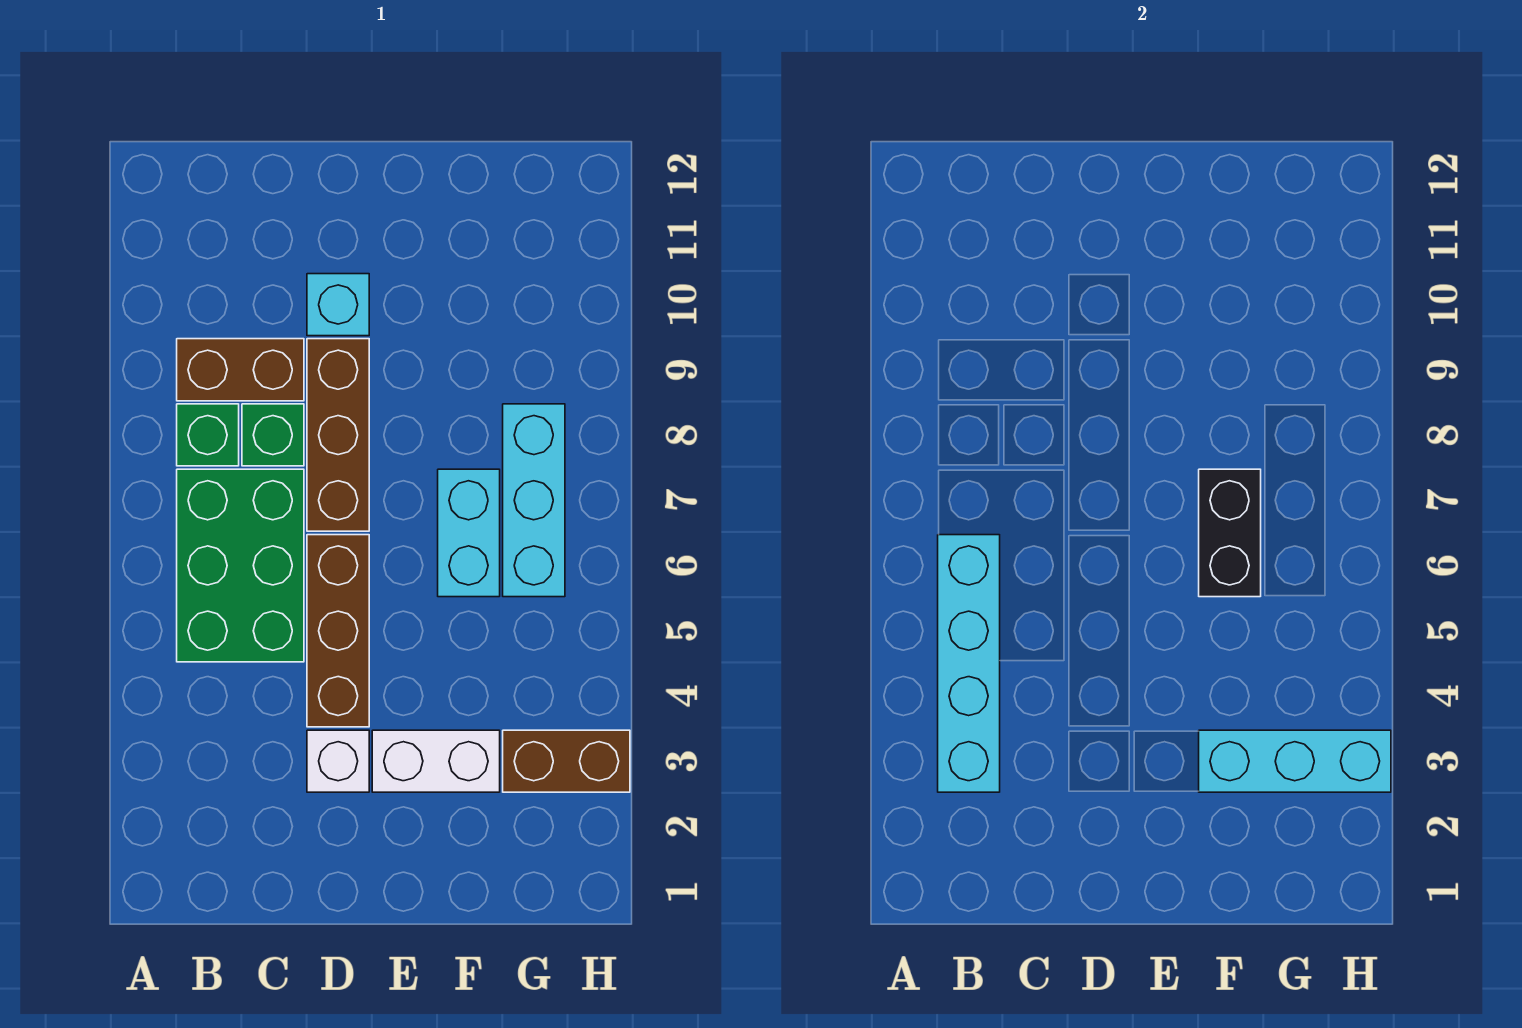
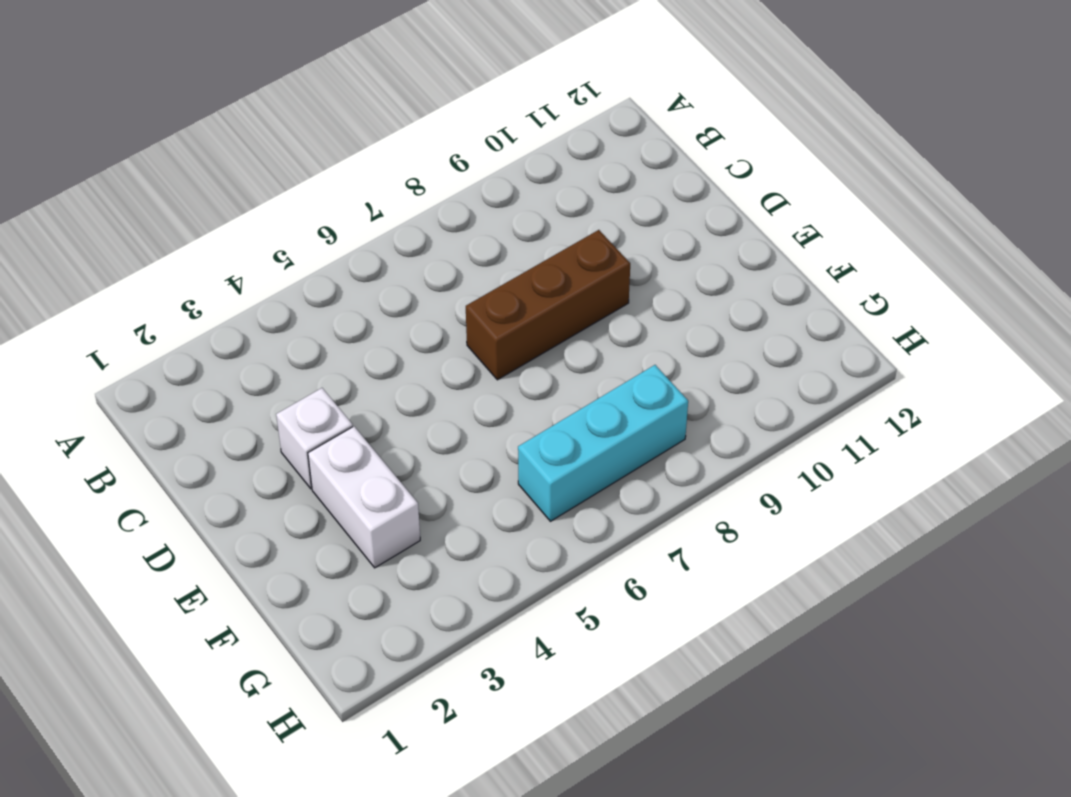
none -> green brick B5:C7 level 1
none -> green brick B8 level 1
none -> brown brick B9:C9 level 1

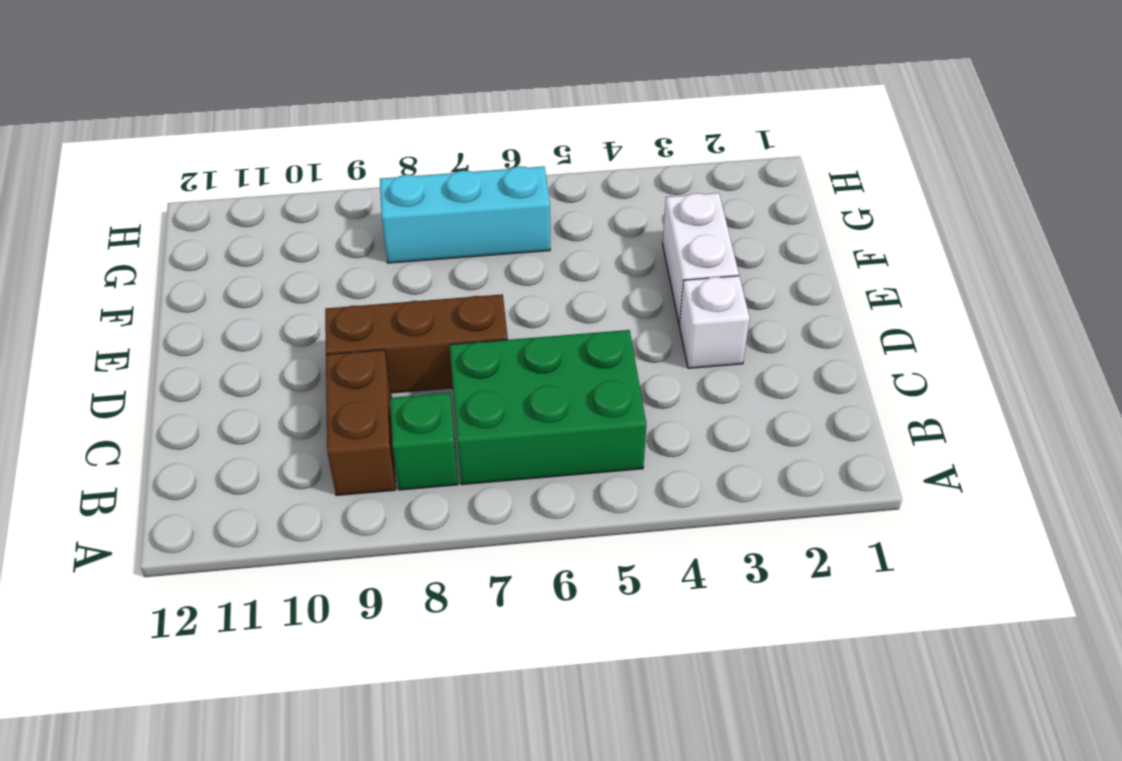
none -> green brick C8 level 1
none -> brown brick D4:D6 level 1
none -> cyan brick D10 level 1

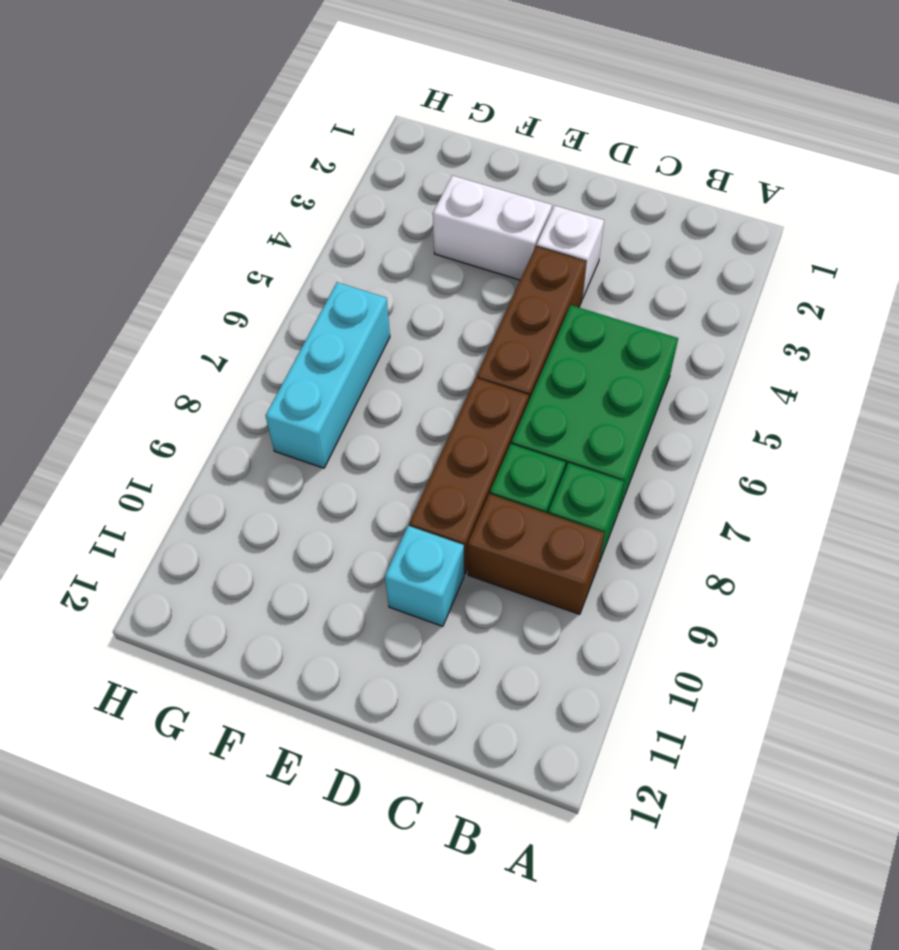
none -> cyan brick F6:F7 level 1
none -> brown brick G3:H3 level 1
none -> cyan brick B3:B6 level 2

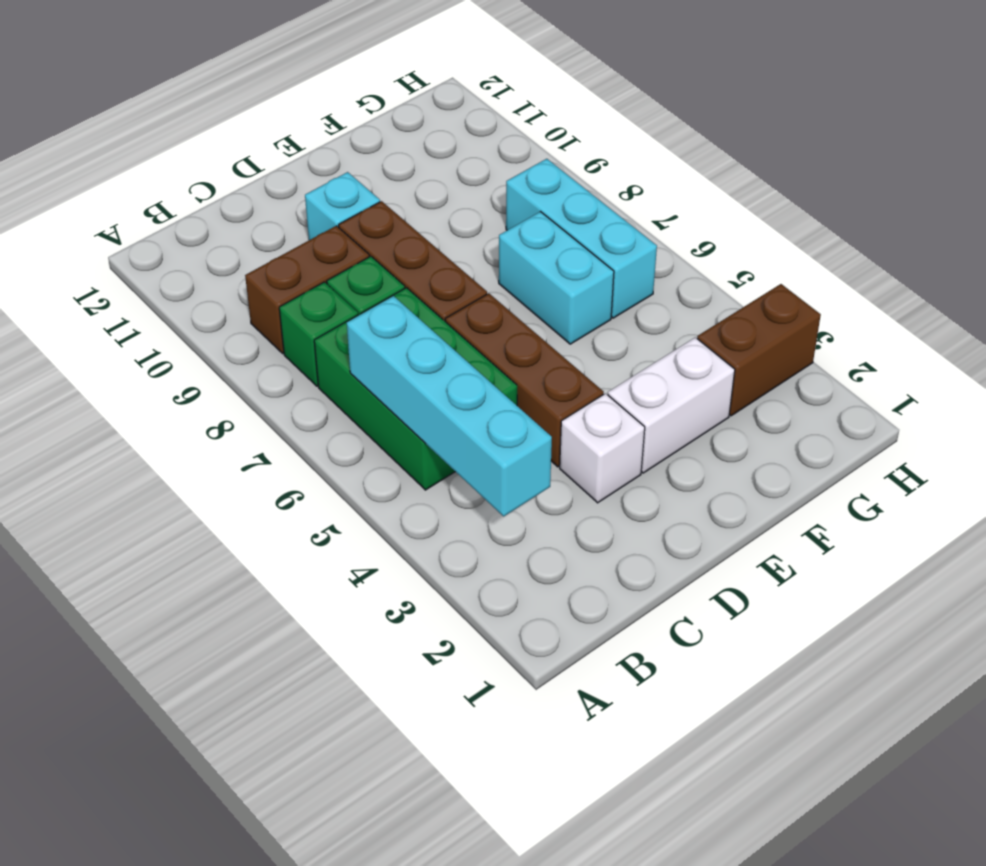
none -> cyan brick F3:H3 level 2
none -> black brick F6:F7 level 2

